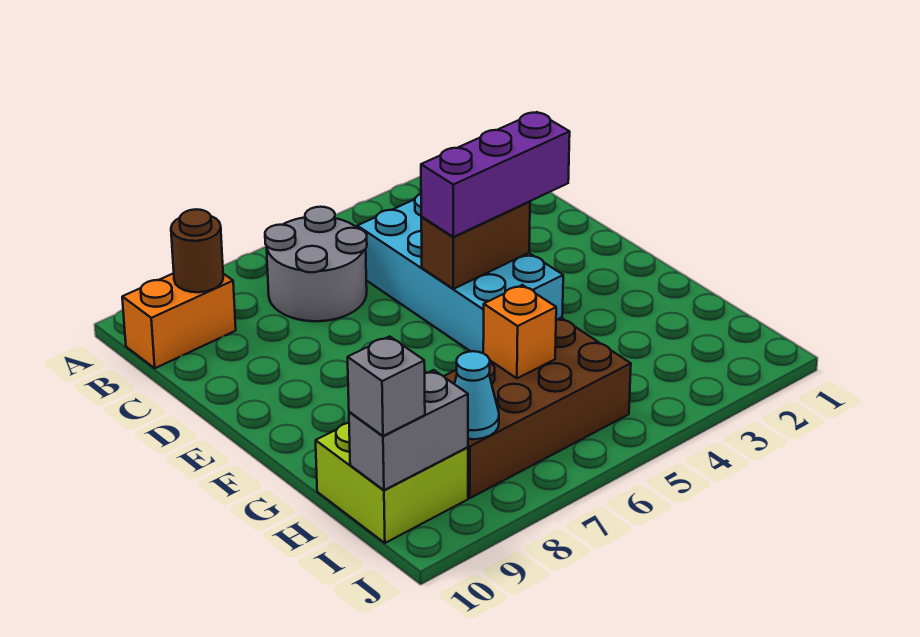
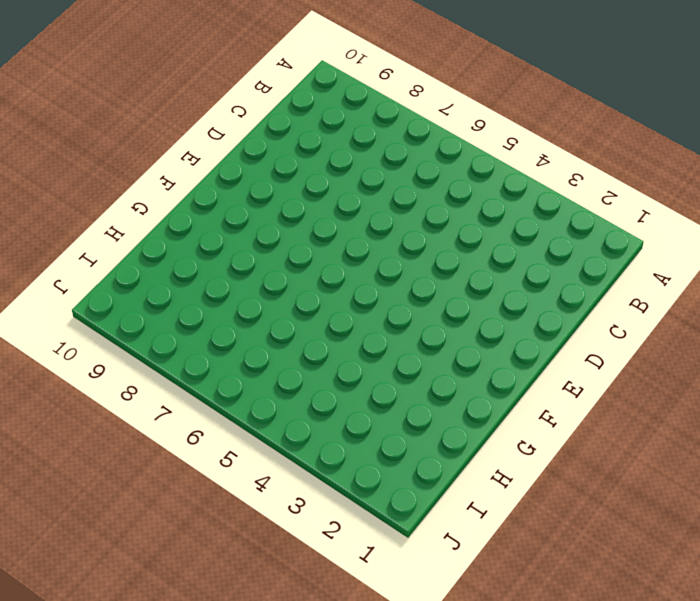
none -> grey round brick B6:C7 level 1
none -> orange brick B9:B10 level 1
none -> cyan brick C4:F5 level 1

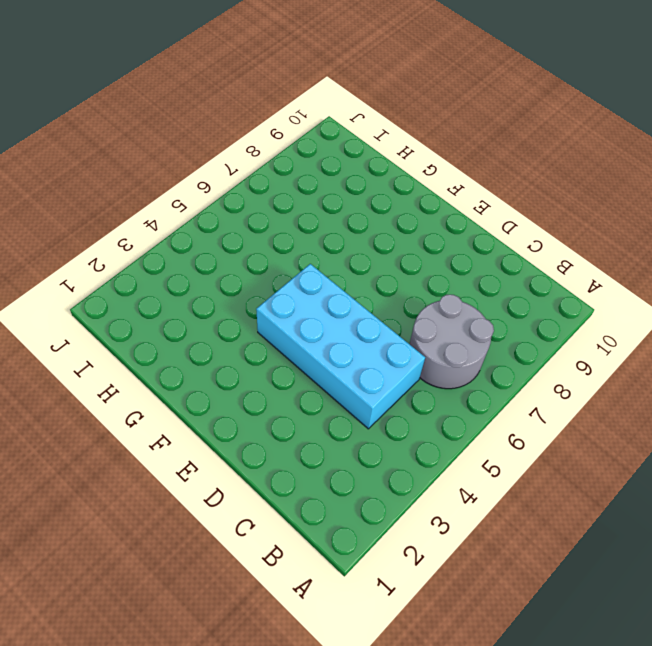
none -> orange brick B9:B10 level 1
none -> brown brick H5:I8 level 1
none -> lime brick H9:I10 level 1

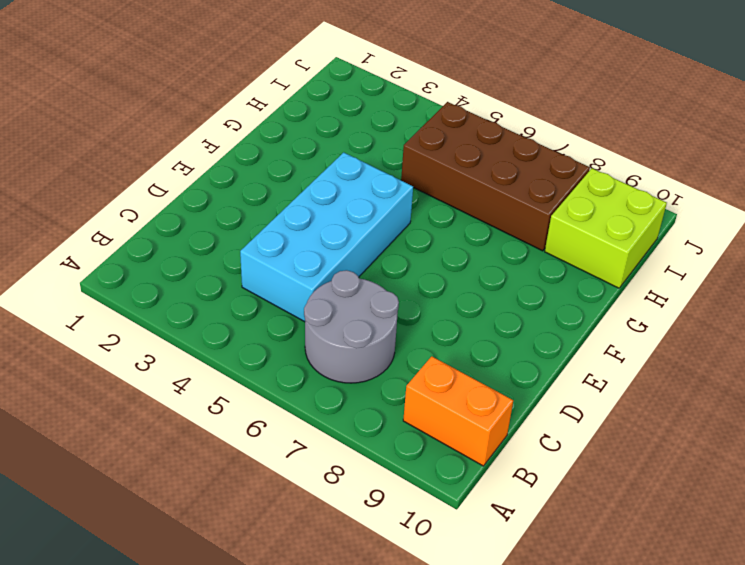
none -> brown round brick B9 level 2
none -> brown brick E4:E5 level 2
none -> orange brick H6 level 2

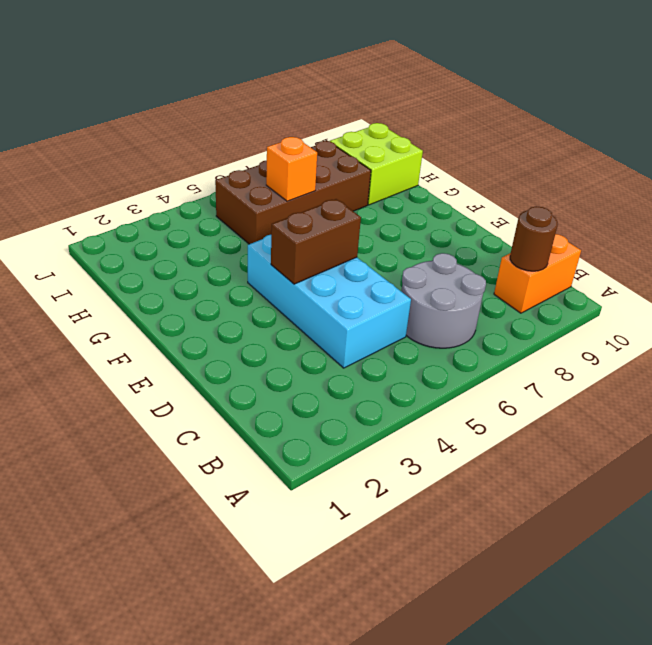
none -> cyan cone I8 level 2
none -> grey brick I9:I10 level 2
none -> purple brick E3:E5 level 3

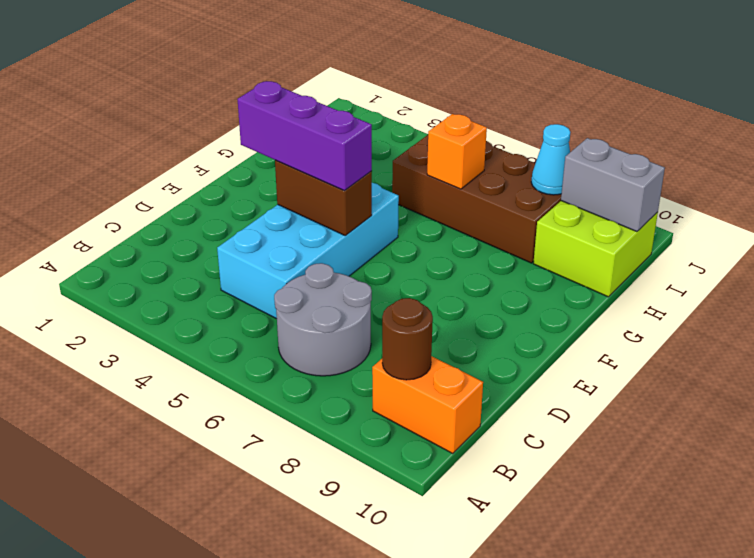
none -> grey brick I10 level 3

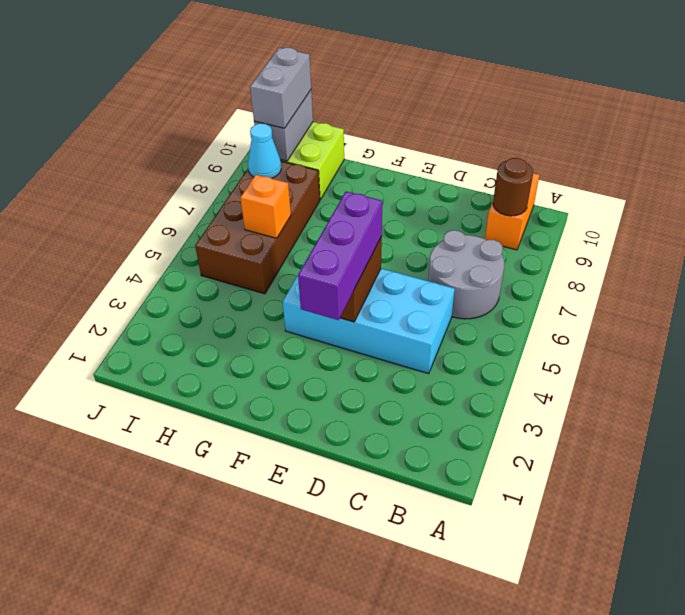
grey brick I9:I10 level 3 -> grey brick I10 level 3

